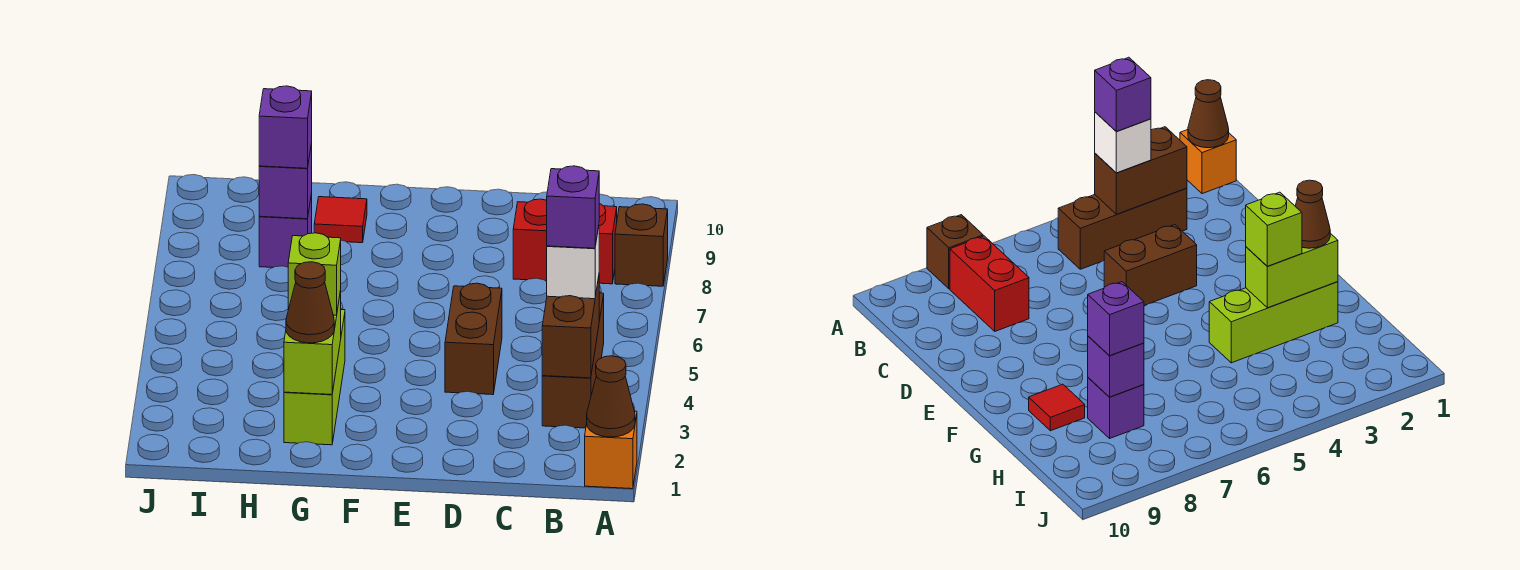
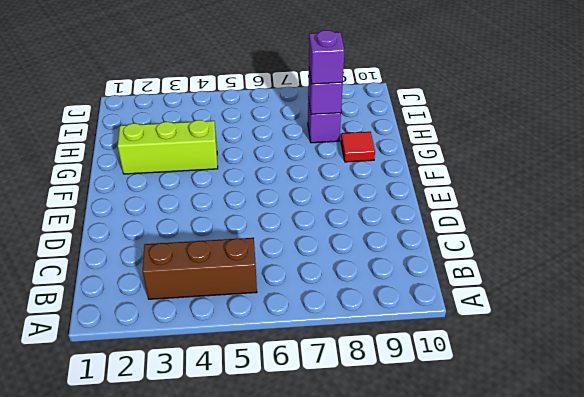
none -> orange brick A1 level 1
none -> brown brick A8 level 1
none -> red brick B8:C8 level 1

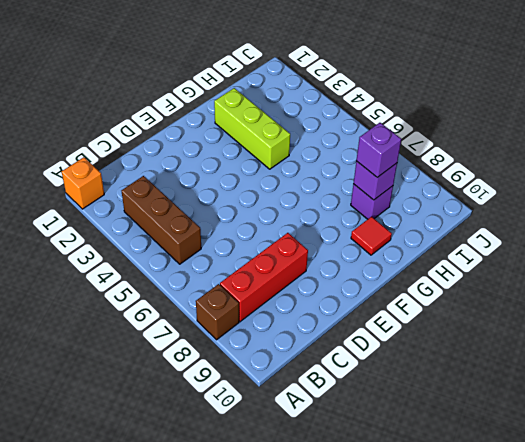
red brick B8:D8 level 1 -> red brick B8:C8 level 1
none -> brown brick D4:D5 level 1
none -> brown cone A1 level 2
none -> brown brick B3:B4 level 2

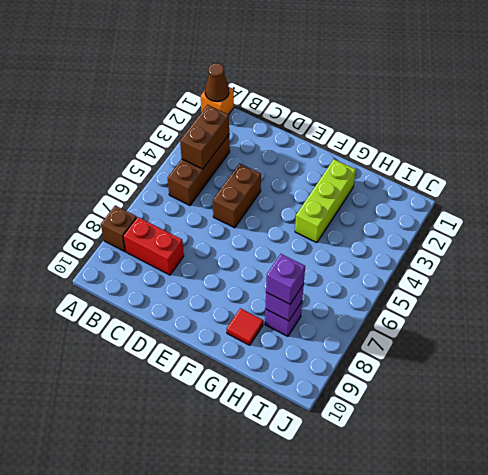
none -> lime brick G2:G3 level 2
none -> white brick B4 level 3
none -> brown cone G2 level 3

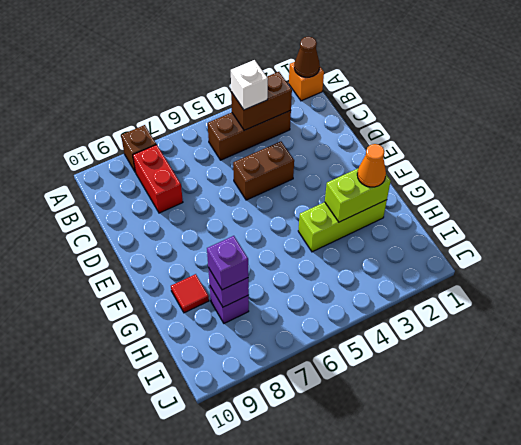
orange cone G2 level 3 -> brown cone G2 level 3
none -> lime brick G3 level 3
none -> purple brick B4 level 4

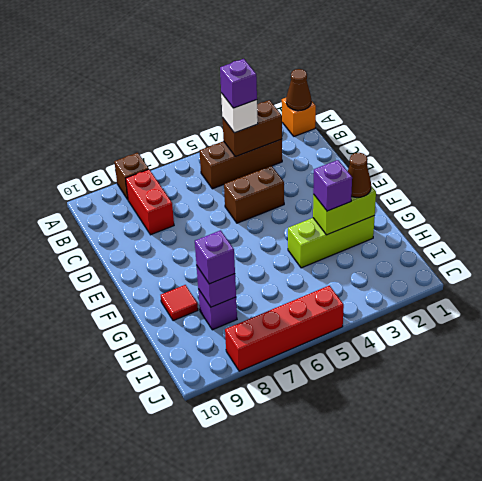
purple brick G3 level 3 -> lime brick G3 level 3
red brick J5:J8 level 1 -> none

